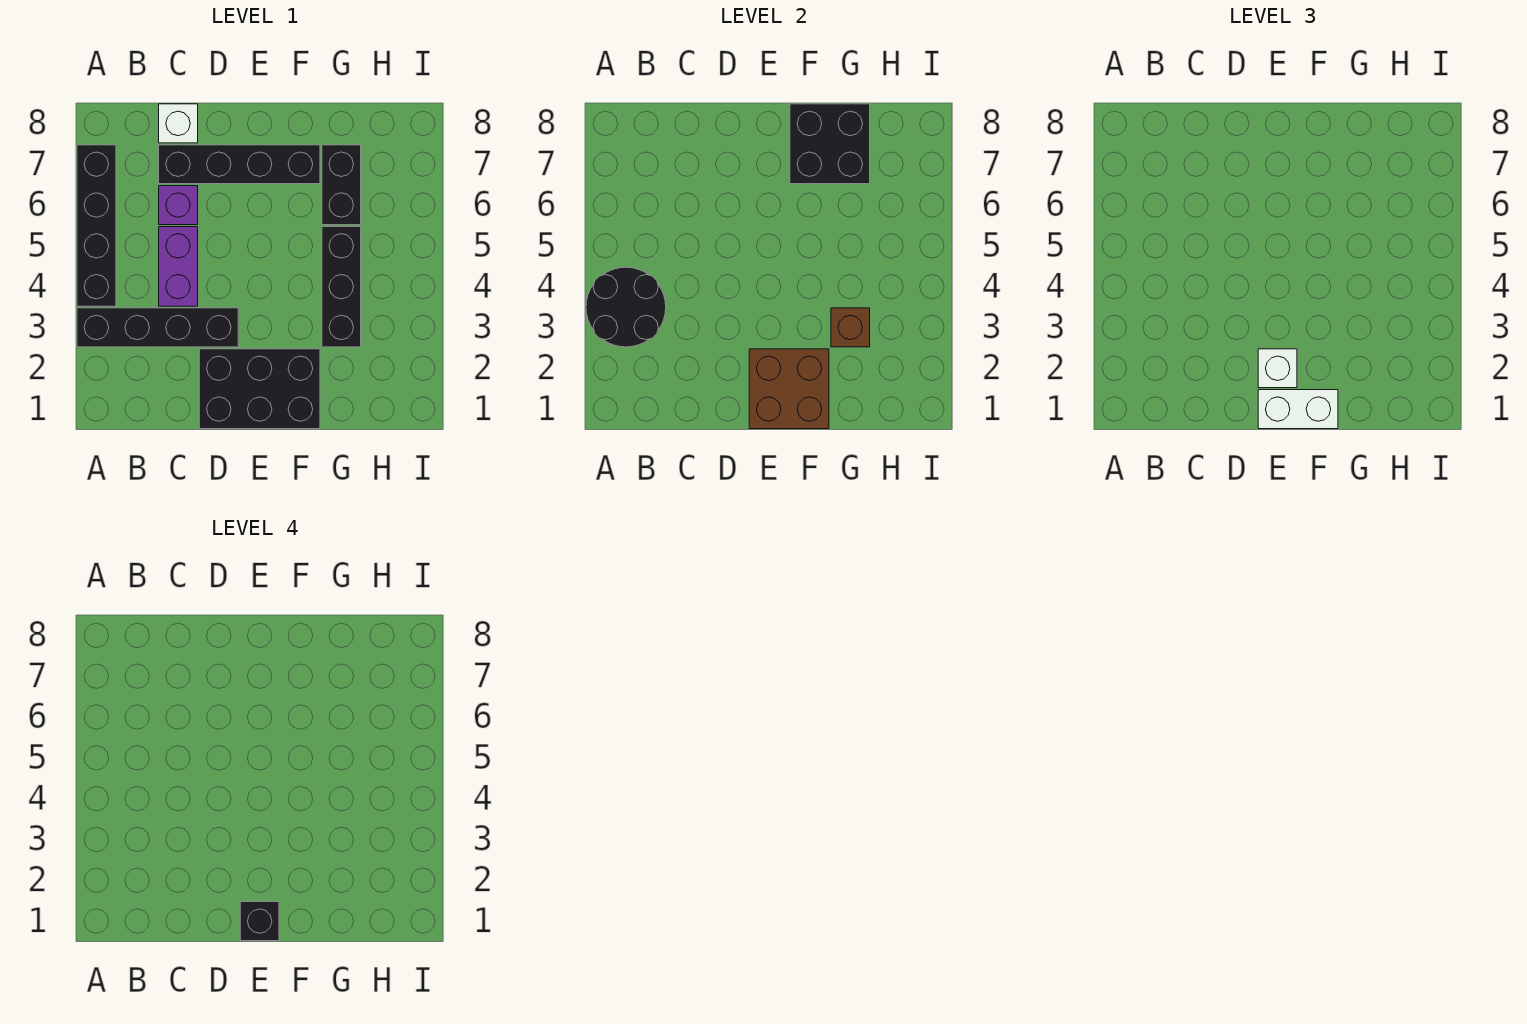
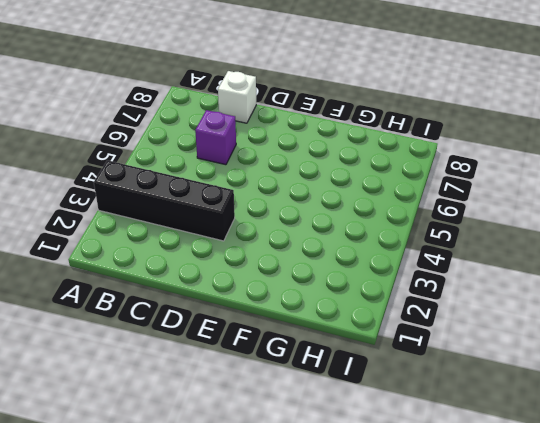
none -> black brick A4:A7 level 1
none -> purple brick C4:C5 level 1
none -> black brick C7:F7 level 1

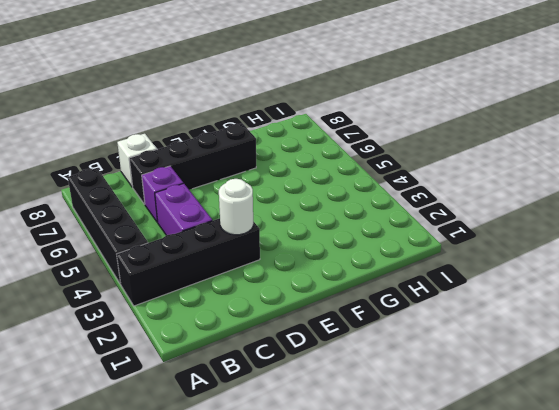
white round brick D3 level 2 -> none
none -> black brick D1:F2 level 1
none -> black brick G3:G5 level 1
none -> black brick G6:G7 level 1

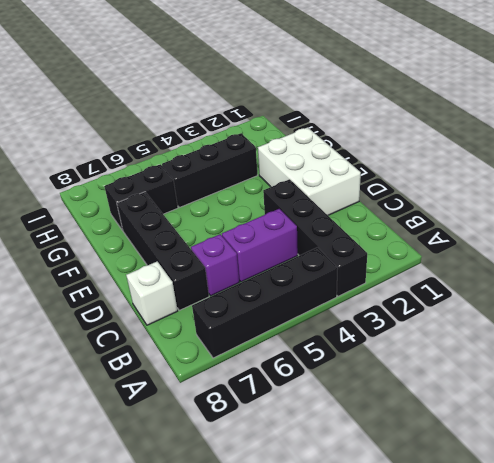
white brick D1:F2 level 1 -> black brick D1:F2 level 1
none -> black round brick A3:B4 level 2
none -> brown brick E1:F2 level 2
none -> black brick F7:G8 level 2

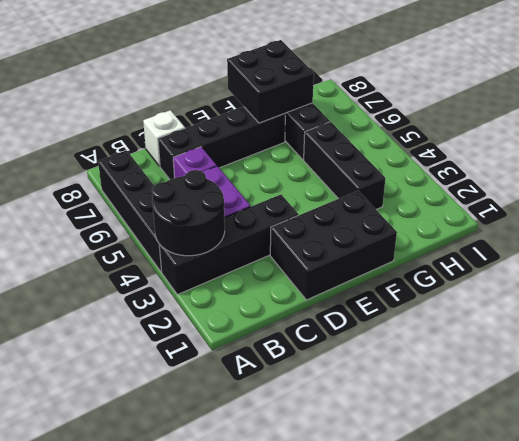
none -> brown brick E1:F2 level 2
none -> brown brick G3 level 2
none -> white brick E1:F1 level 3

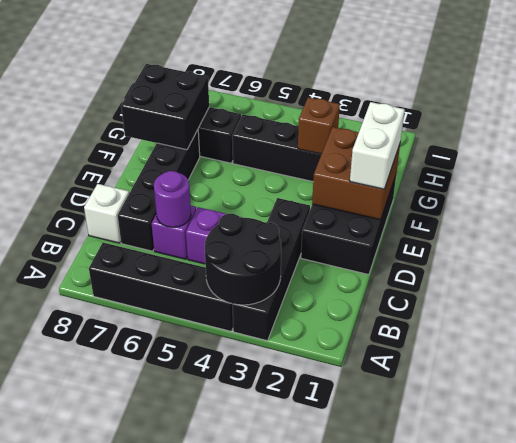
purple round brick C6 level 2 -> none
none -> white brick E2 level 3
none -> black brick E1 level 4

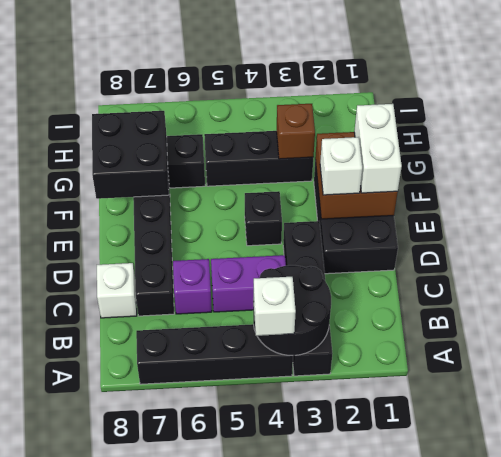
white brick A4 level 3 -> none
black brick E4 level 1 -> black brick E1 level 4

